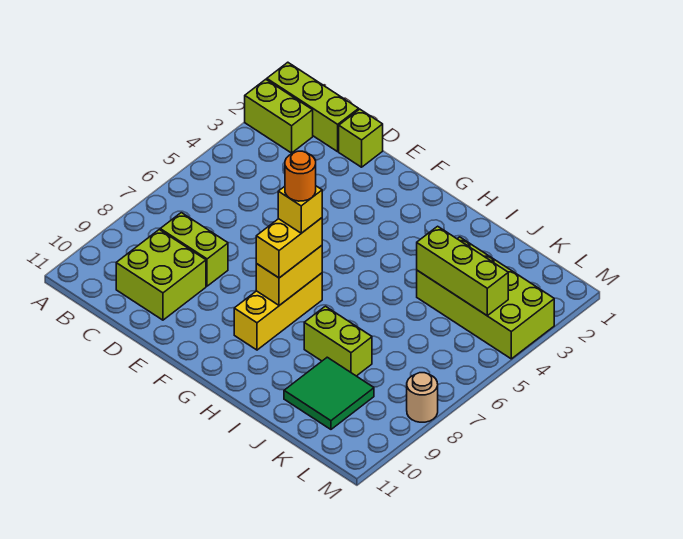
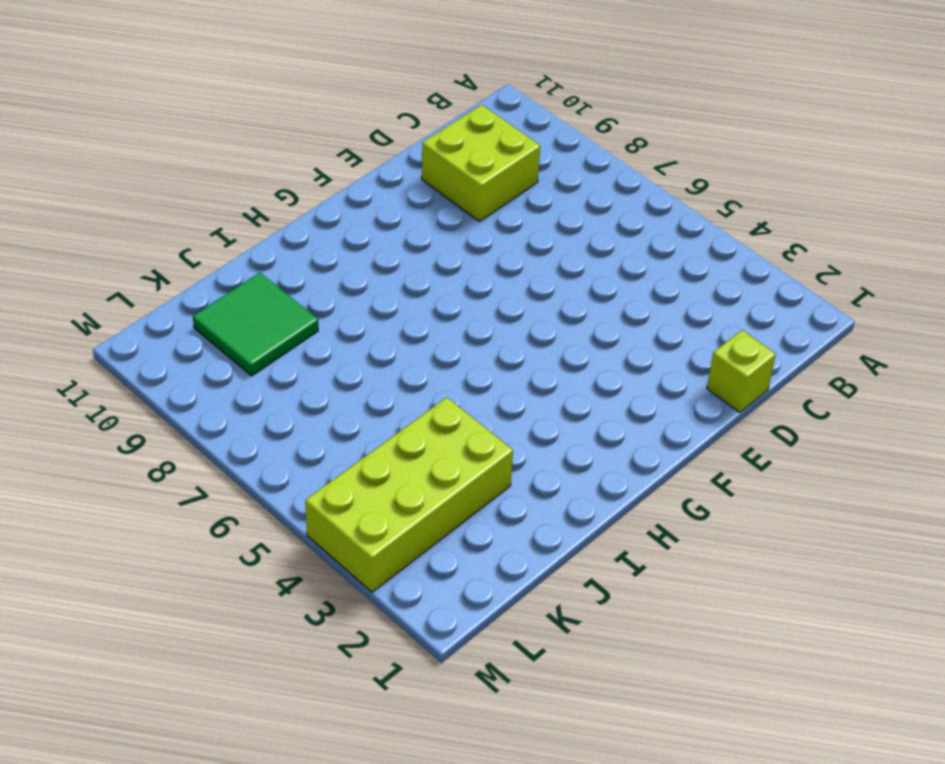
none -> lime brick A1:C1 level 1
none -> lime brick A2:B2 level 1
none -> lime brick C8:D8 level 1

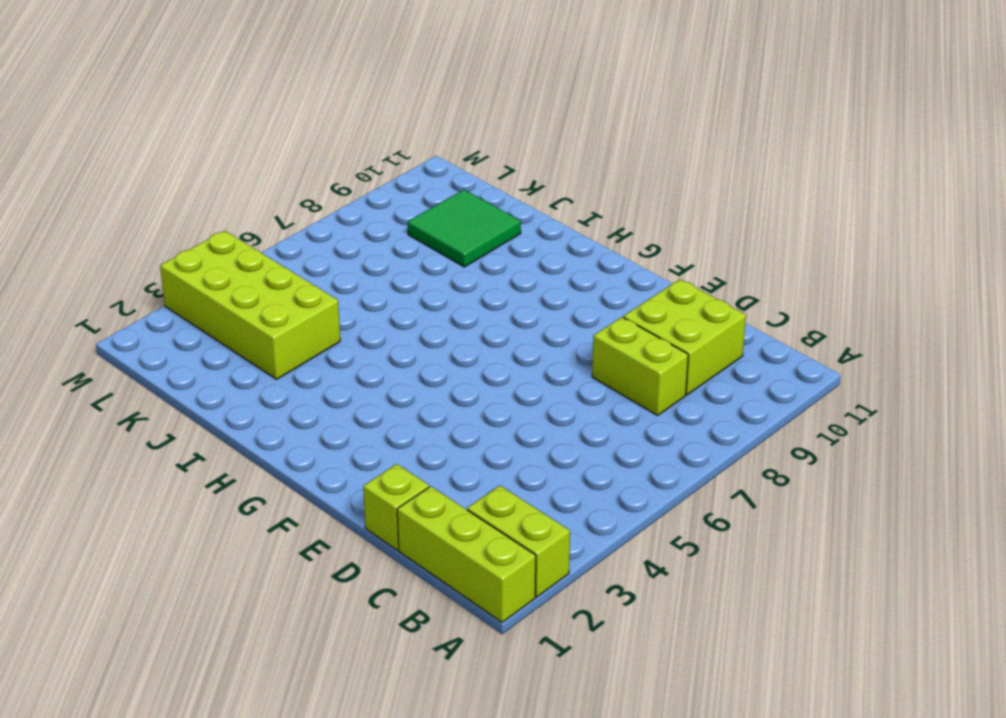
none -> yellow brick G7:G9 level 1
none -> lime brick I8:J8 level 1
none -> tan round brick M8 level 1

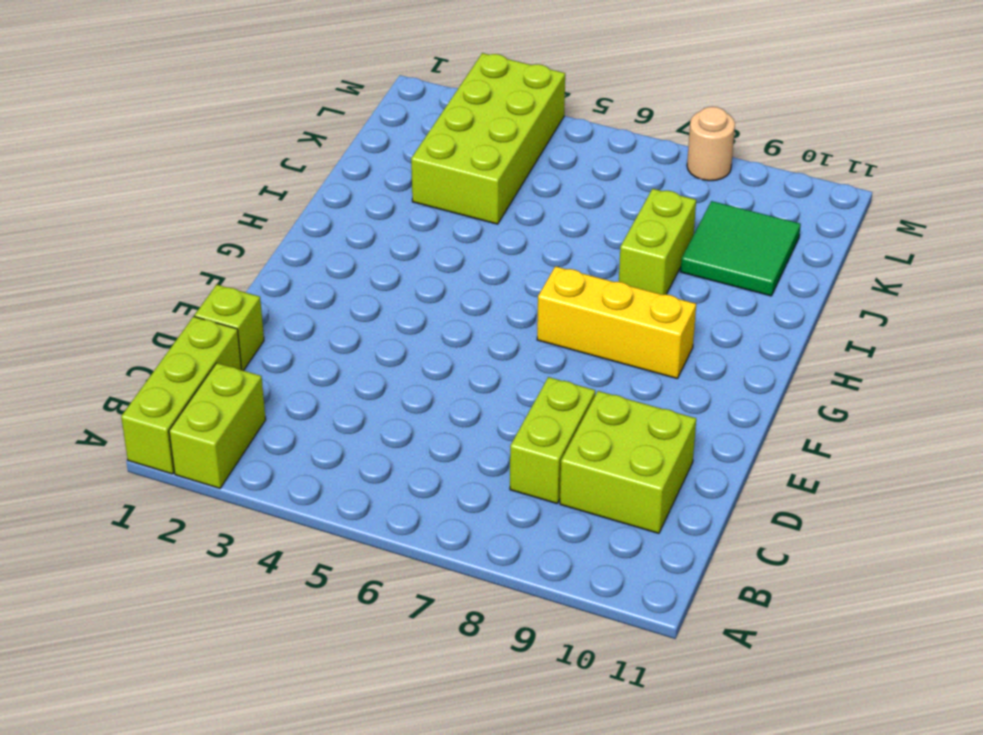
none -> yellow brick G7:G8 level 2
none -> lime brick J4:L4 level 2
none -> yellow brick G7:G8 level 3

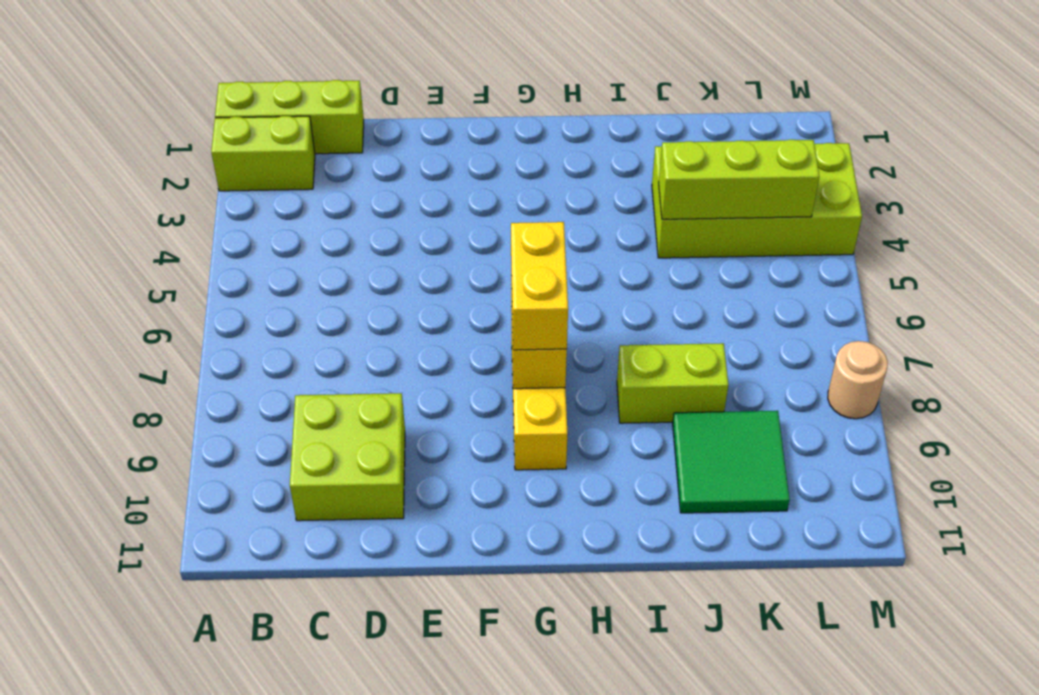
none -> lime brick C8:D8 level 1
none -> lime brick D1 level 1
none -> yellow brick G7 level 4

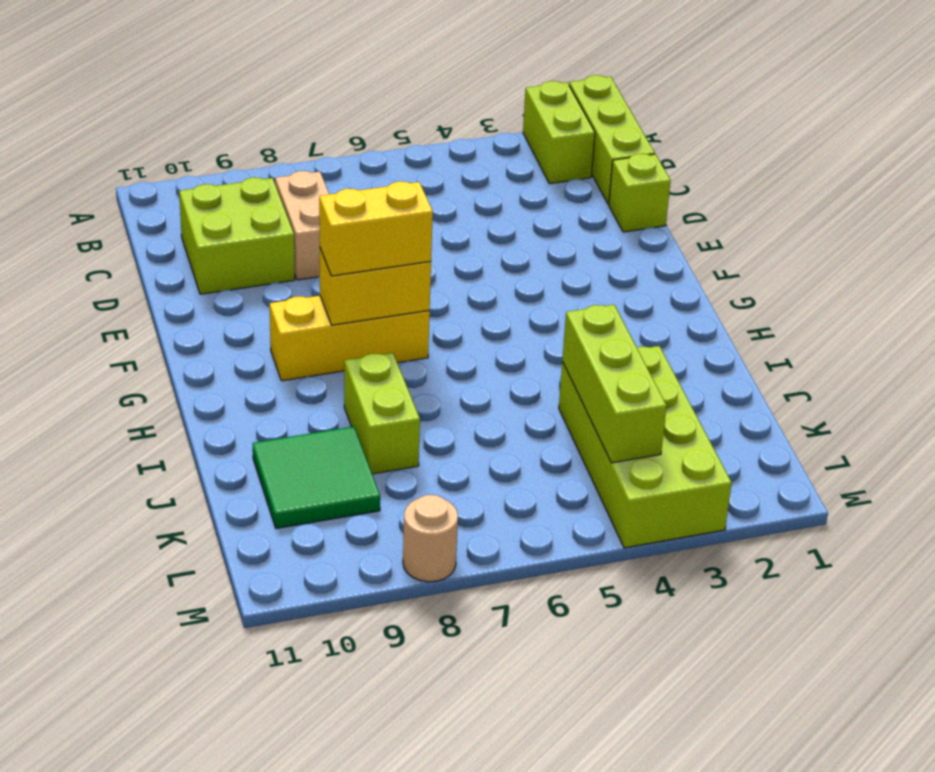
tan brick C8:D8 level 1 -> lime brick C8:D8 level 1
none -> yellow brick G7 level 4
none -> orange round brick G7 level 5

